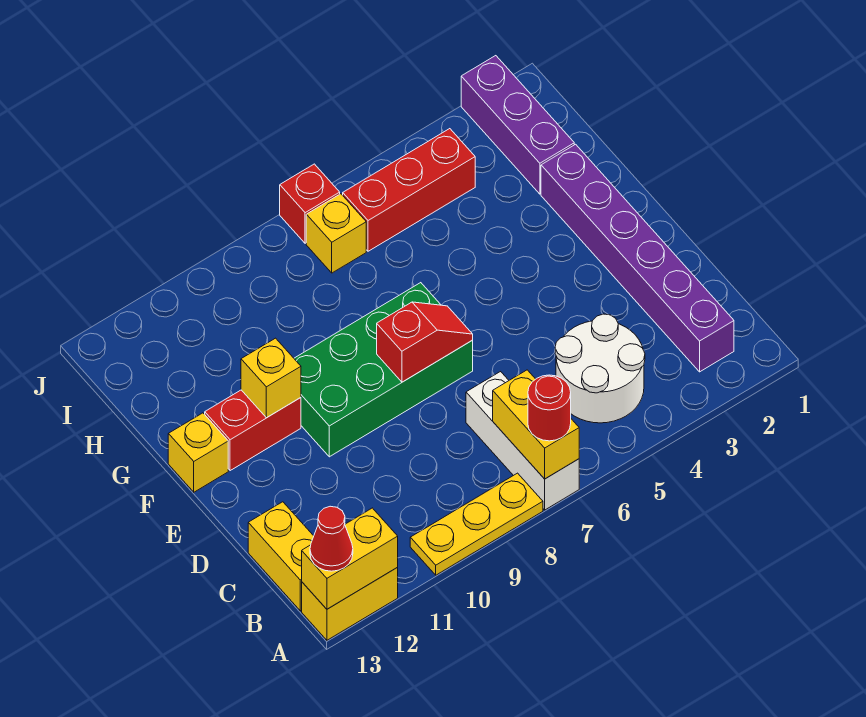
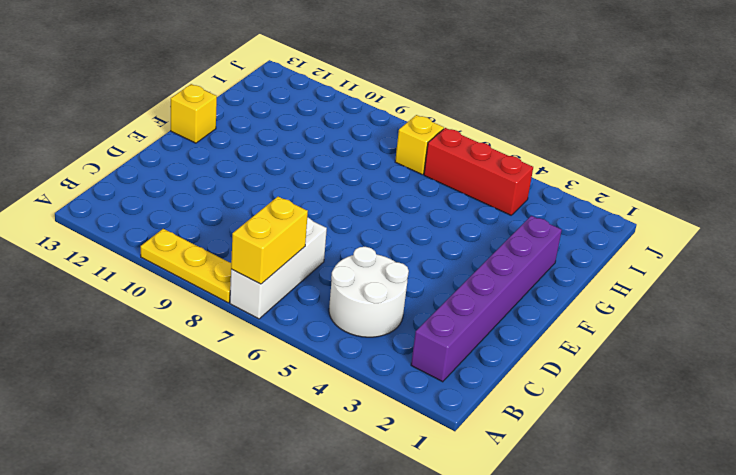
none -> yellow brick A12:A13 level 1
none -> yellow brick B13:C13 level 1
none -> green brick E7:F10 level 1

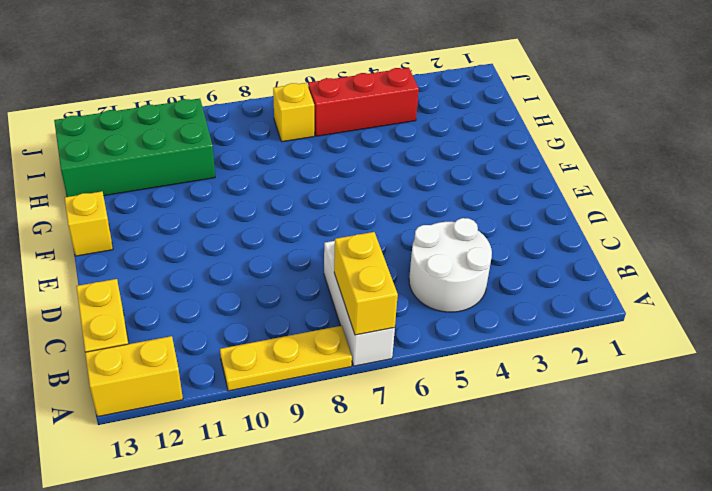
green brick H10:I13 level 1 -> green brick E7:F10 level 1
none -> purple brick B2:G2 level 1
none -> red brick F11:F12 level 1
none -> purple brick H2:J2 level 1

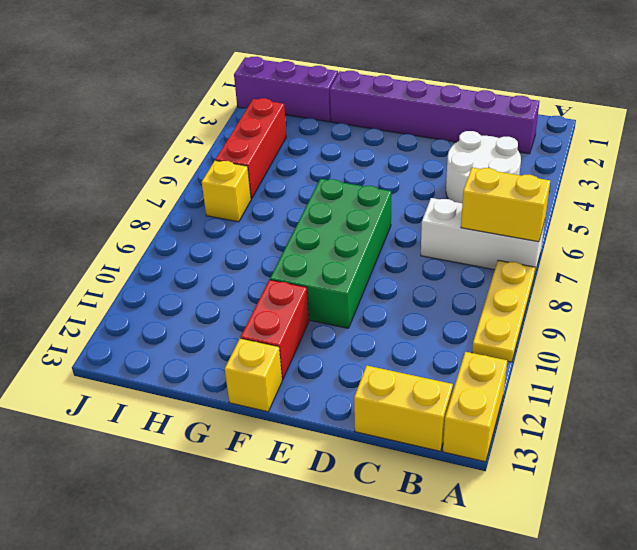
none -> red brick J7 level 1
none -> yellow brick A12:A13 level 2
none -> red slope E7:E8 level 2 top 8

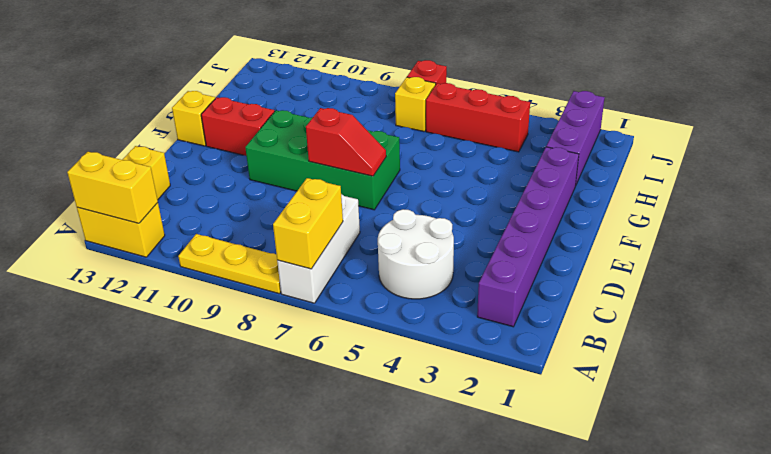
none -> yellow brick F11 level 2
none -> red round brick A7 level 3
none -> red cone A13 level 3

